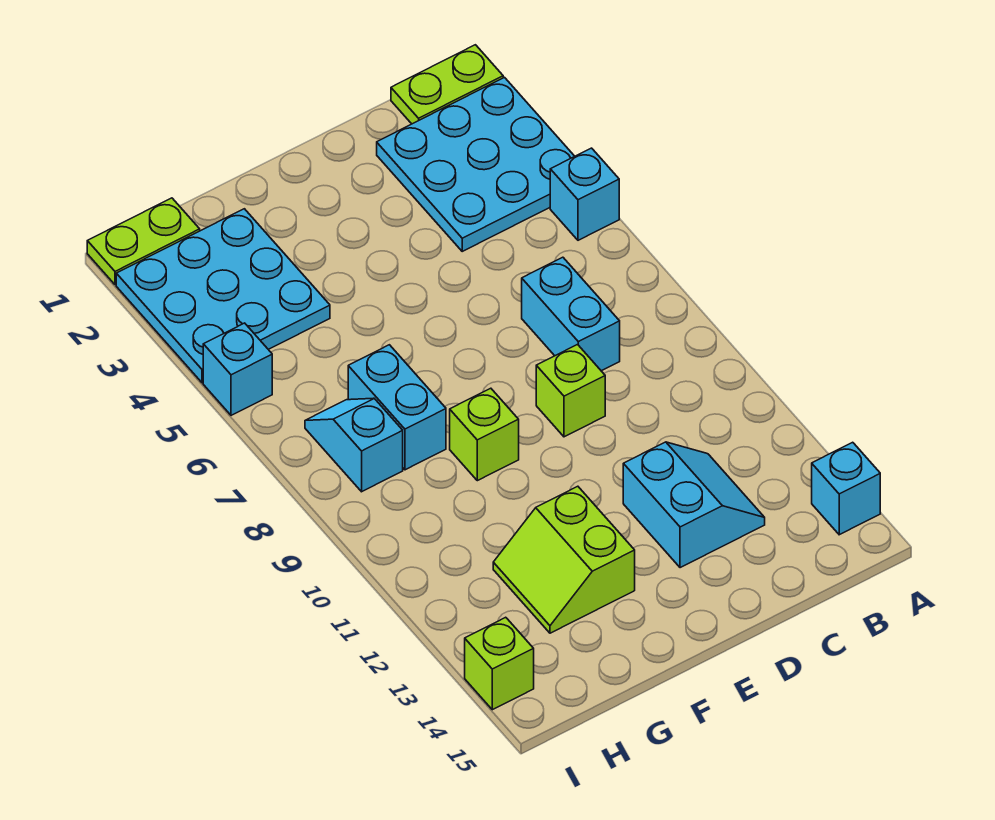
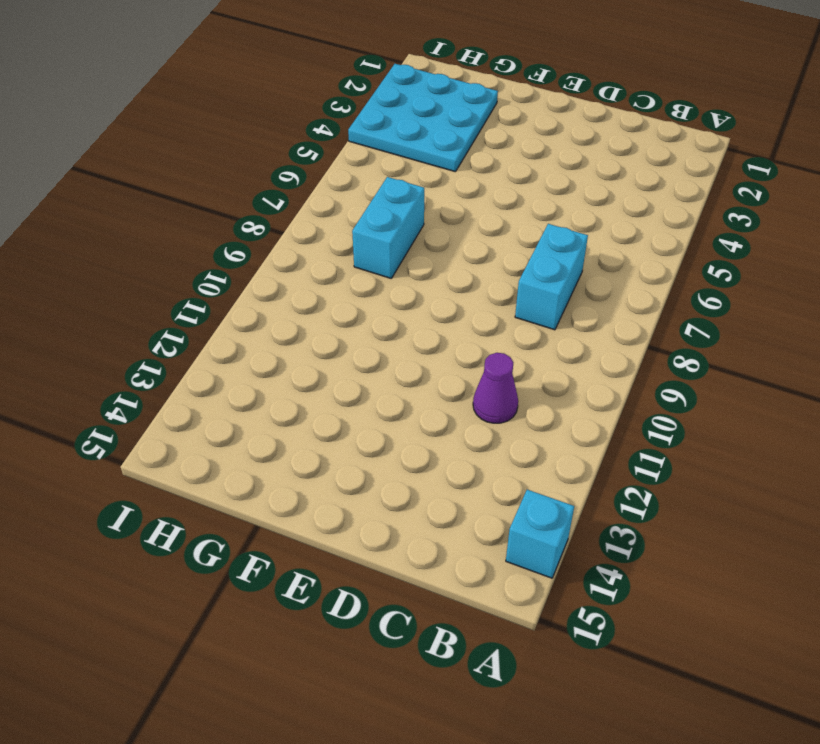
purple cone C11 level 1 -> none
none -> lime plate A1:B1 level 1
none -> cyan plate A2:C4 level 1
none -> cyan brick A5 level 1

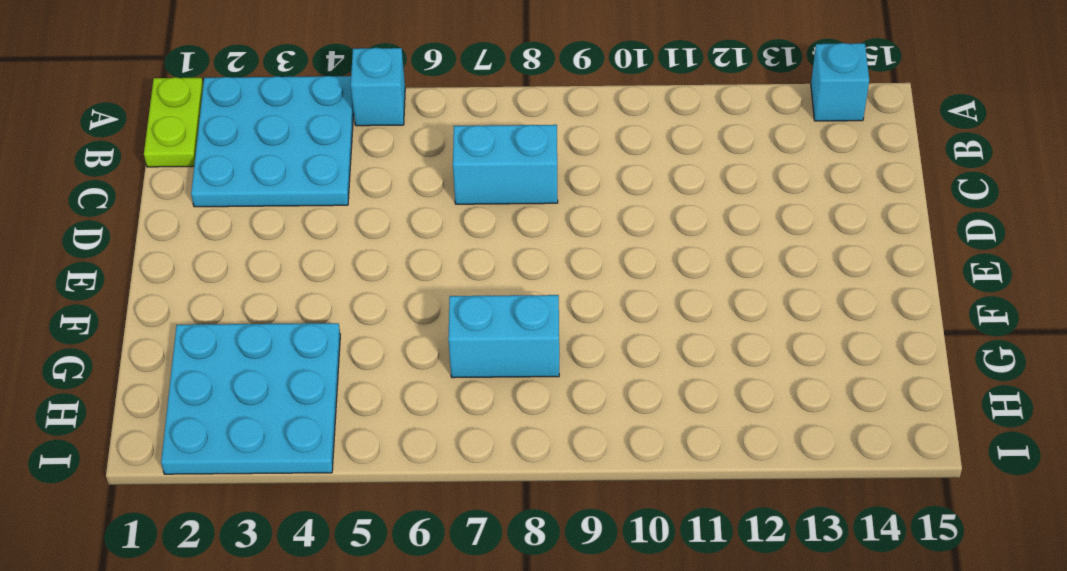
none -> cyan slope C12:D13 level 1 top D
none -> lime brick D9 level 1
none -> lime brick F9 level 1

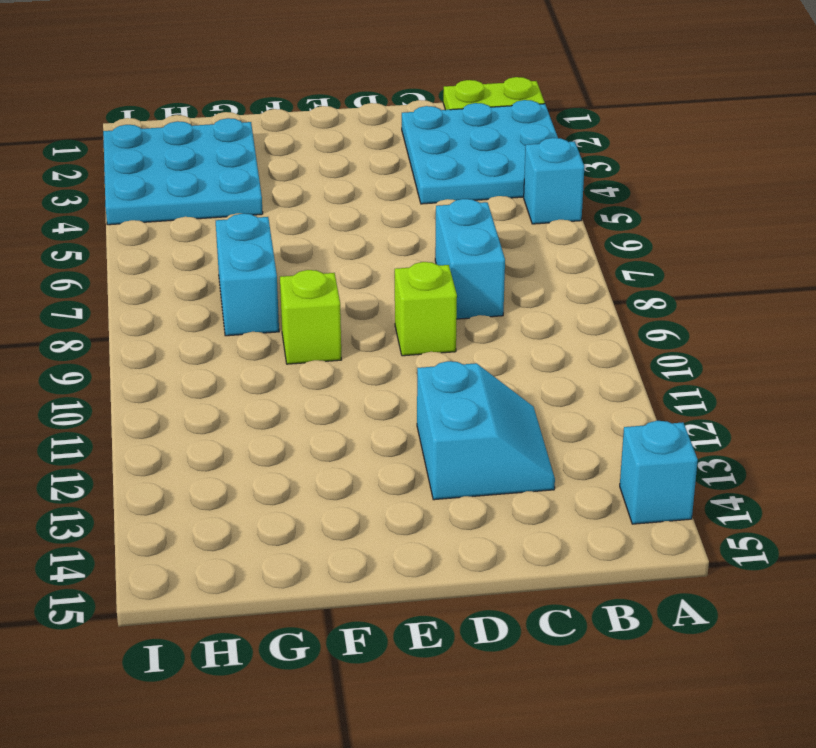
none -> lime slope F12:G13 level 1 top F
none -> lime plate H1:I1 level 1
none -> cyan slope H7:H8 level 1 top 8

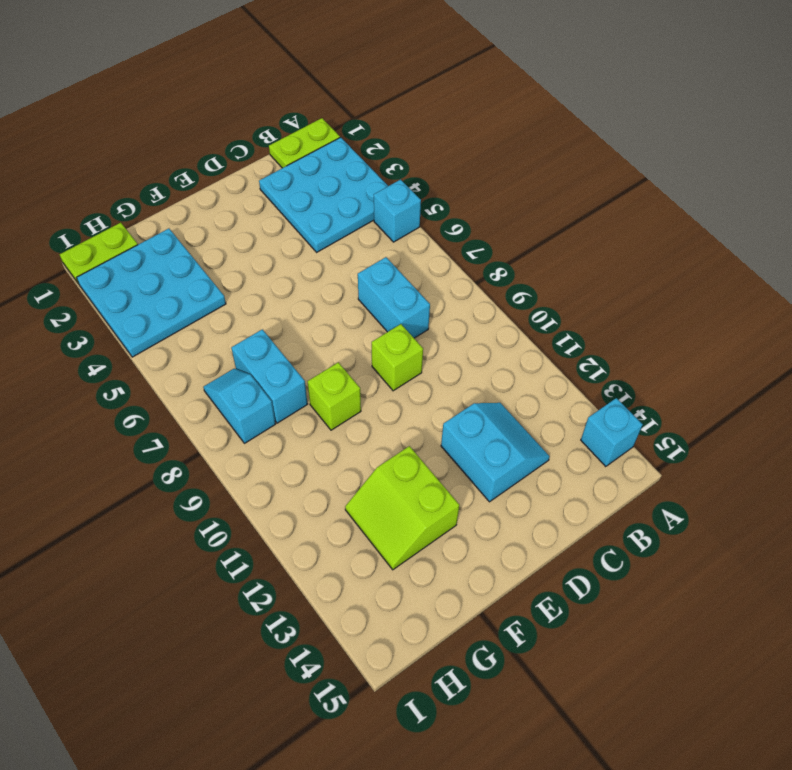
none -> cyan brick I5 level 1
none -> lime brick I14 level 1

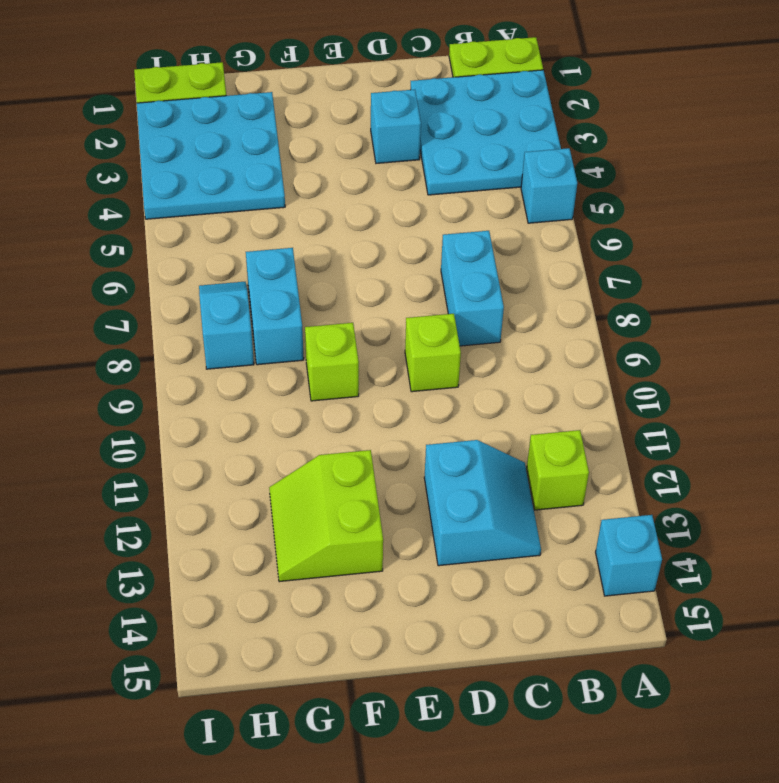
lime brick B12 level 1 -> lime brick I14 level 1
cyan brick D3 level 1 -> cyan brick I5 level 1

